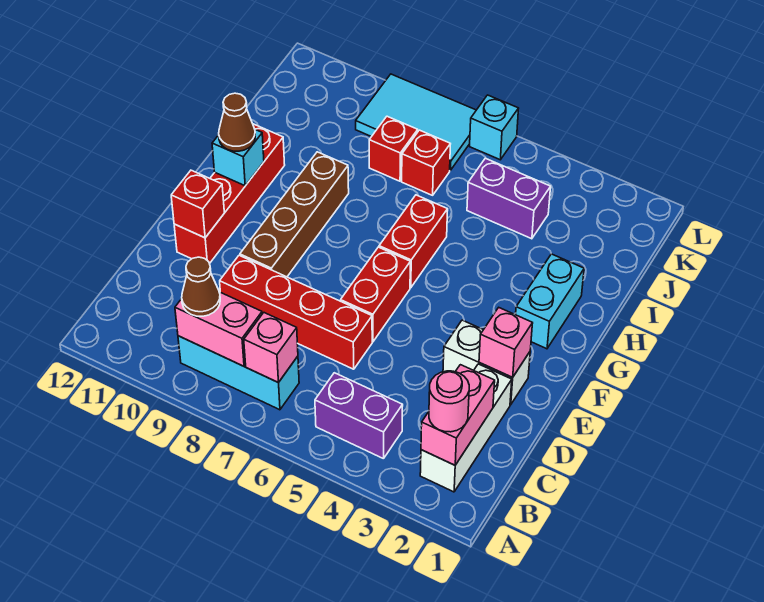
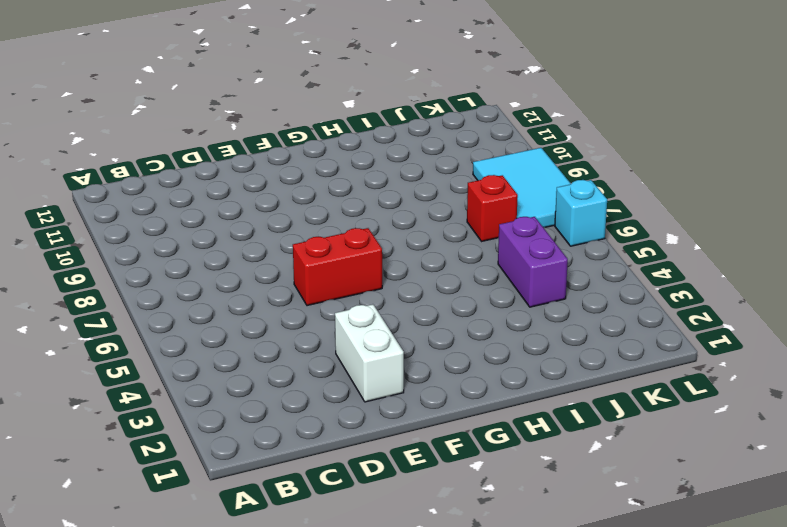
none -> white brick B2:D2 level 1
none -> purple brick B4:B5 level 1
none -> cyan brick B7:B9 level 1

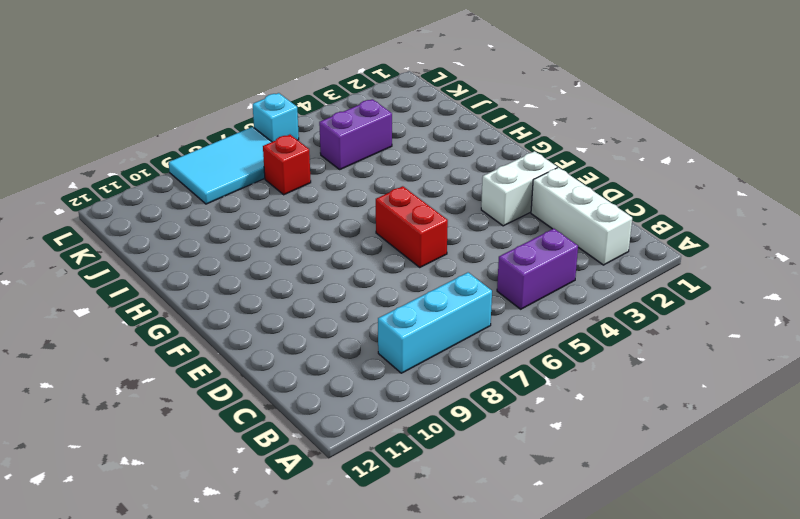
none -> red brick D6:D9 level 1
none -> brown brick E9:H9 level 1
none -> red brick E11:H11 level 1

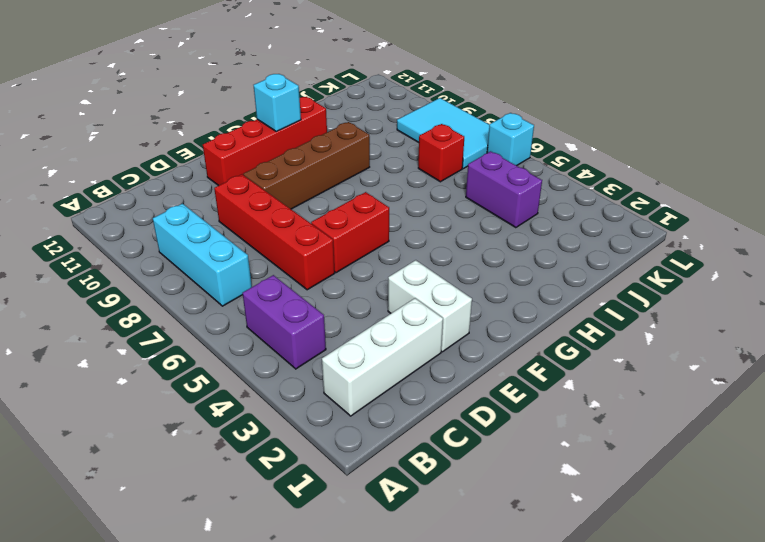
none -> cyan brick G2:H2 level 1
none -> red brick G6:H6 level 1
none -> red brick J8 level 1

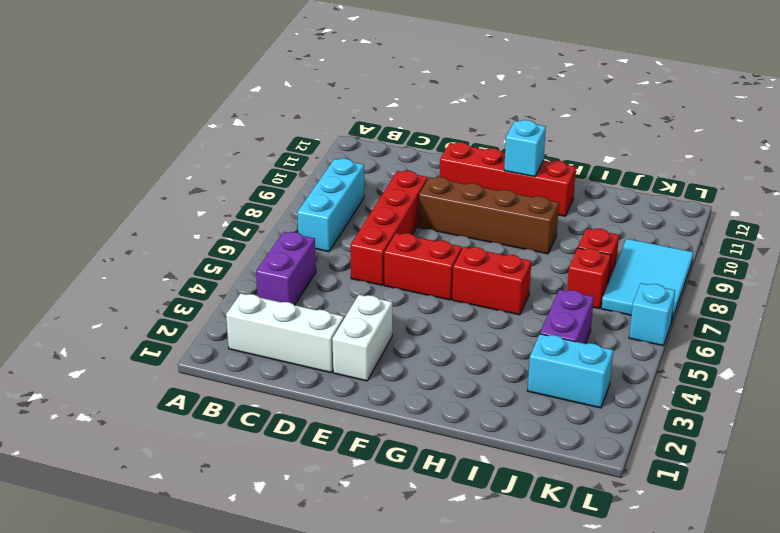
cyan brick J3:K3 level 1 -> cyan brick G2:H2 level 1
none -> pink brick B2:C2 level 2
none -> pink brick B7 level 2
none -> pink brick B8:B9 level 2

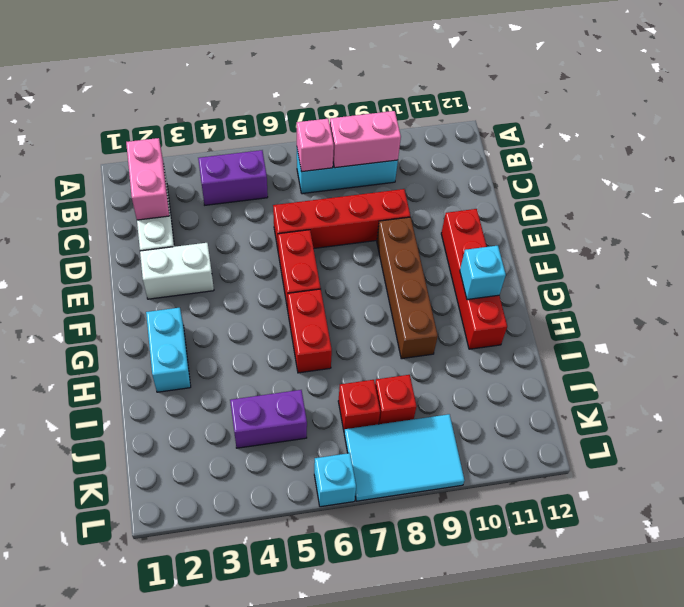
none -> pink brick E2 level 2
none -> red brick E11 level 2
none -> pink round brick B2 level 3

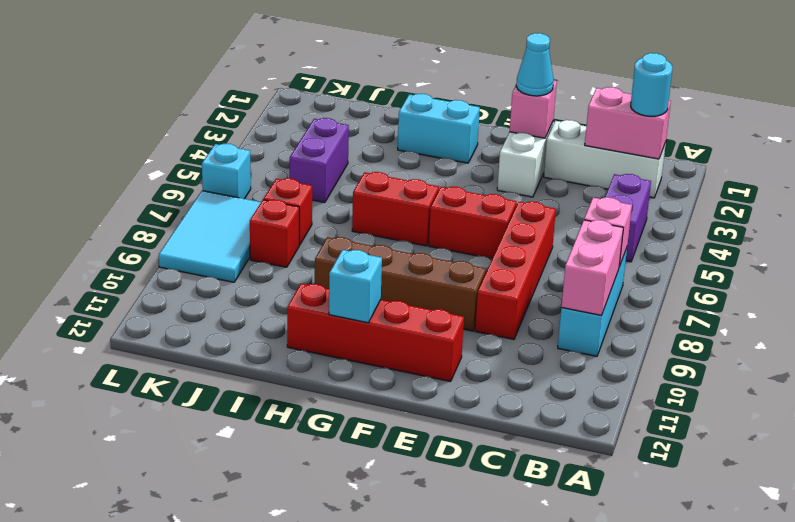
cyan round brick B2 level 3 -> pink round brick B2 level 3
cyan cone E2 level 3 -> none
none -> red brick E11 level 2
none -> brown cone B9 level 3
none -> brown cone G11 level 3

